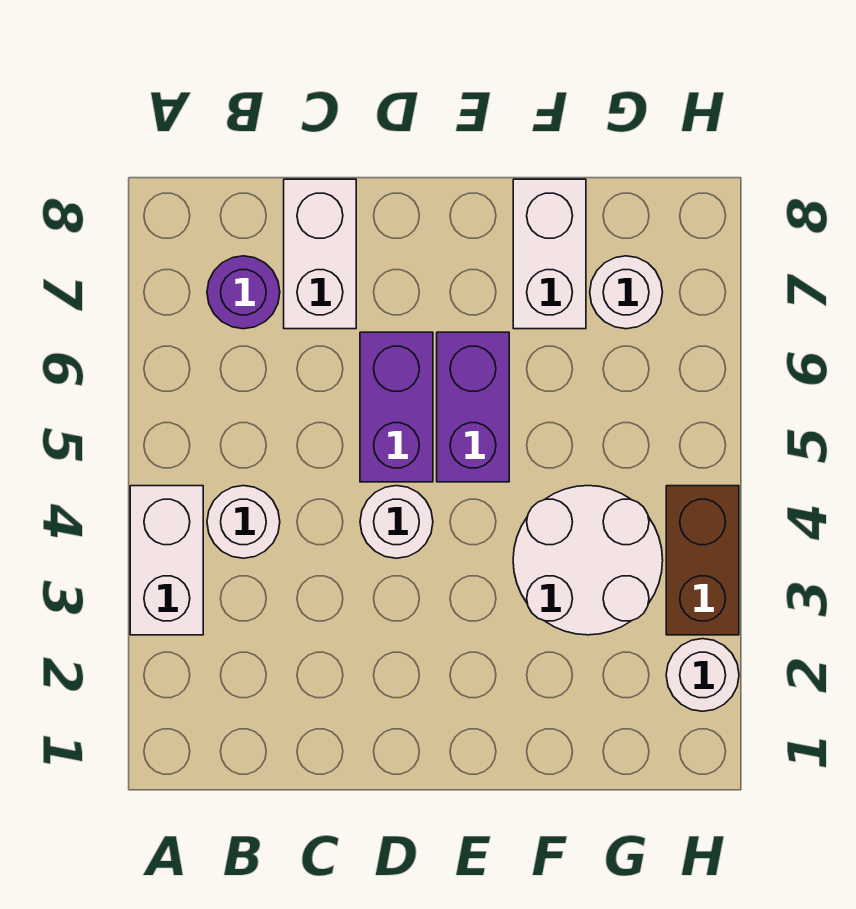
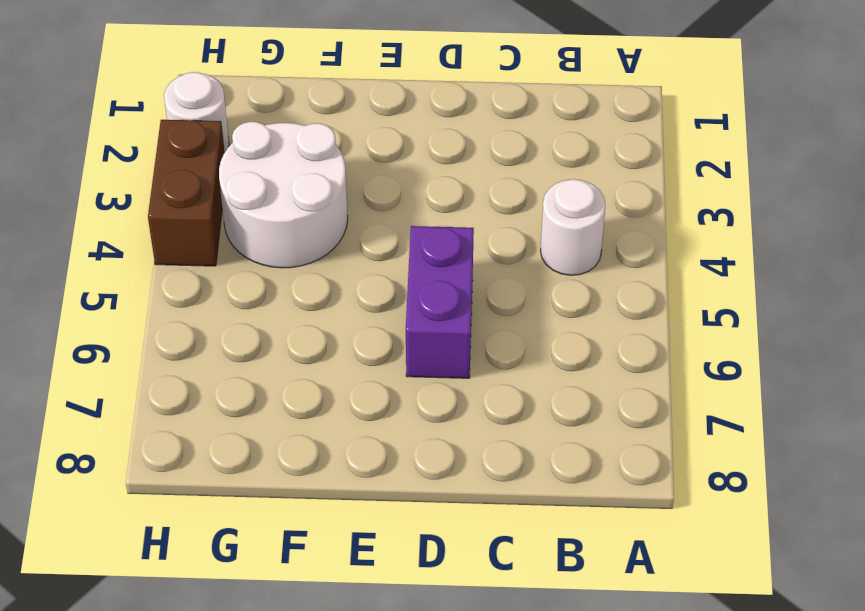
none -> white brick A3:A4 level 1
none -> purple round brick B7 level 1
none -> white brick C7:C8 level 1

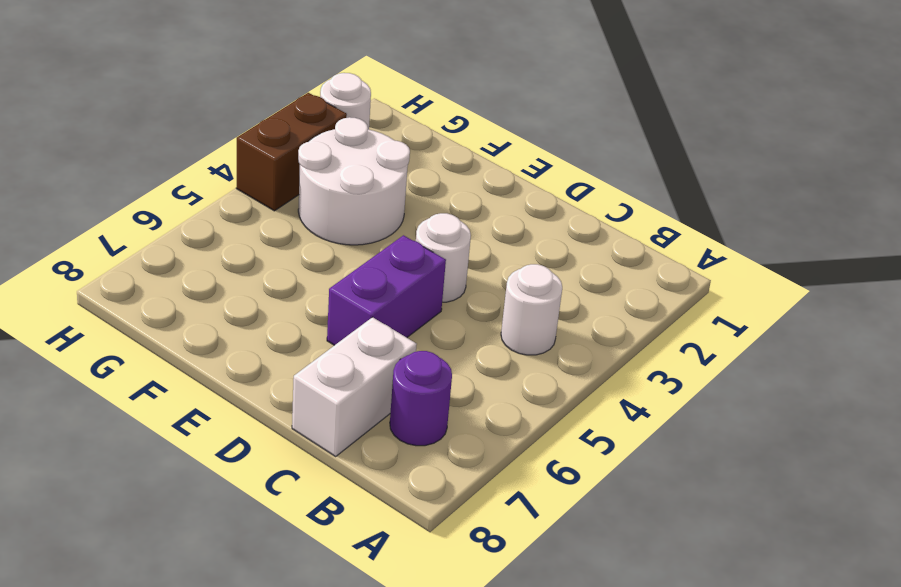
none -> white brick A3:A4 level 1
none -> purple brick E5:E6 level 1
none -> white brick F7:F8 level 1

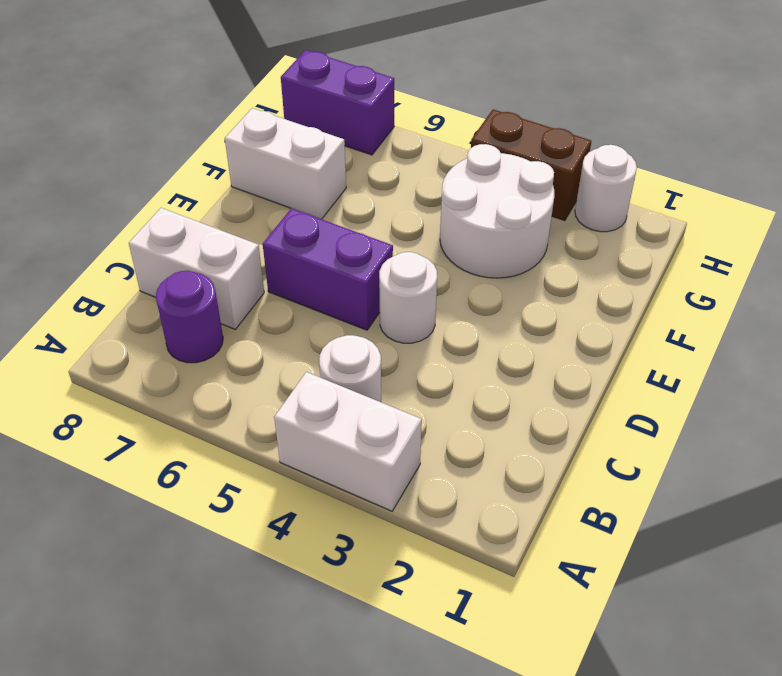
purple brick H7:H8 level 1 -> purple brick E5:E6 level 1
none -> white round brick G7 level 1

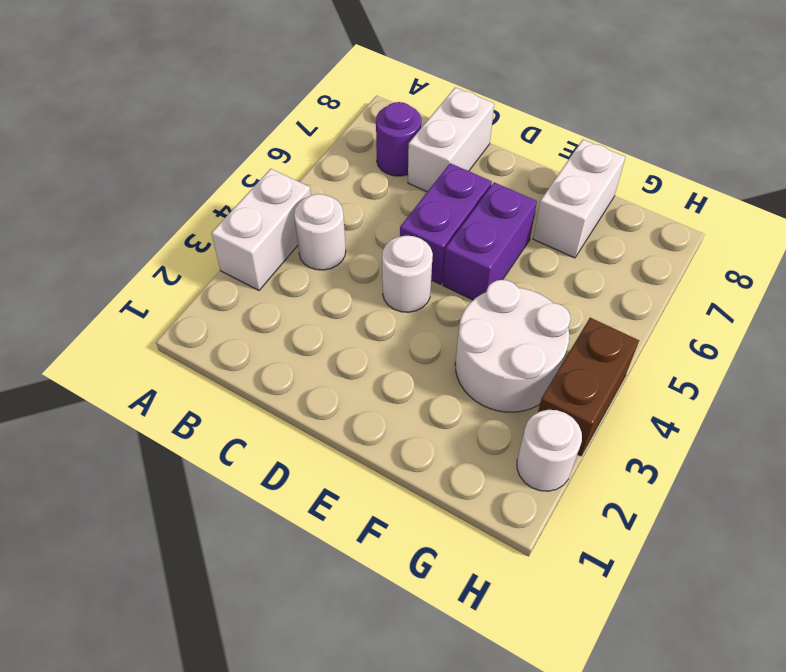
none -> white round brick G7 level 1

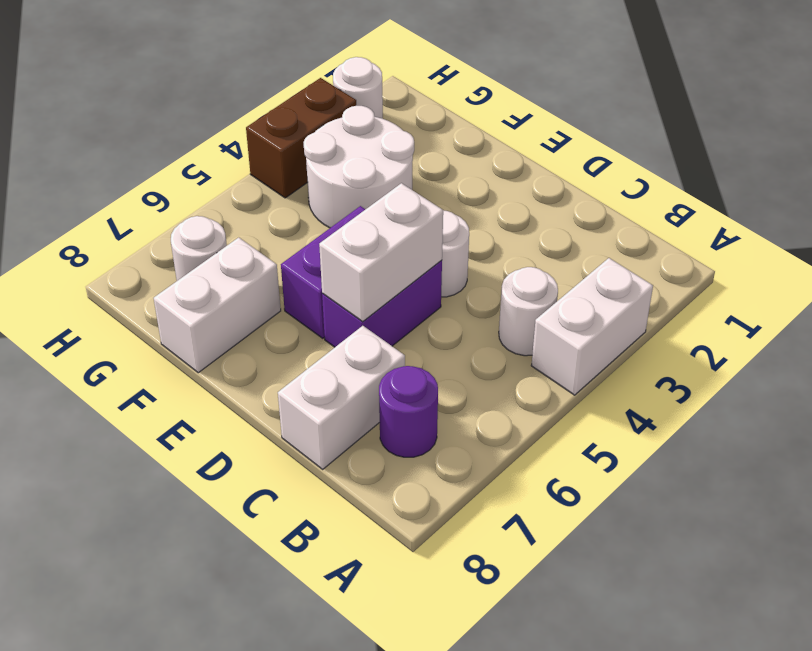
white brick D5:D6 level 2 -> none

